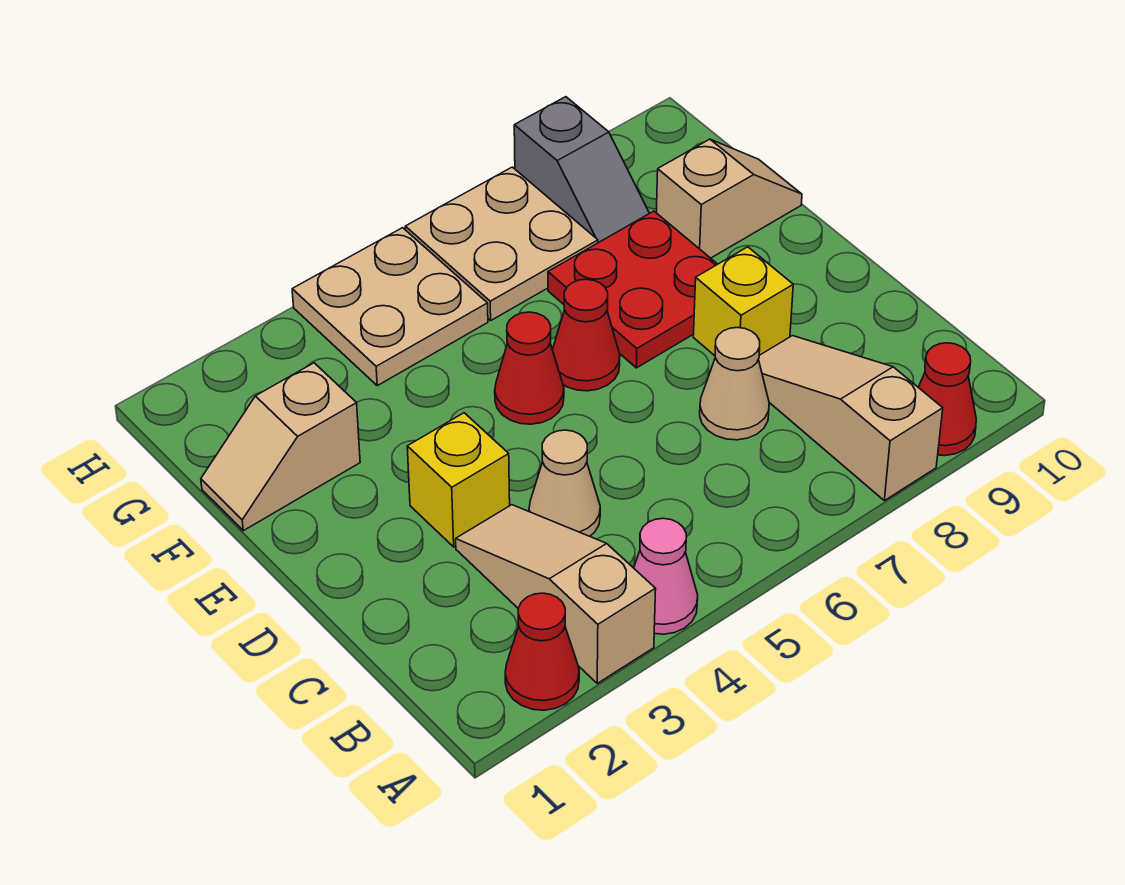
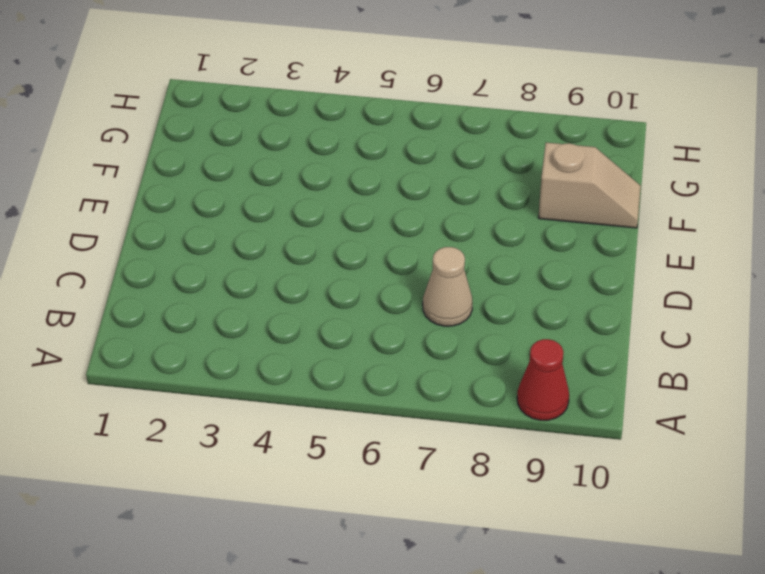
none -> red cone A2 level 1
none -> tan slope A3:C3 level 1 top A
none -> pink cone A4 level 1

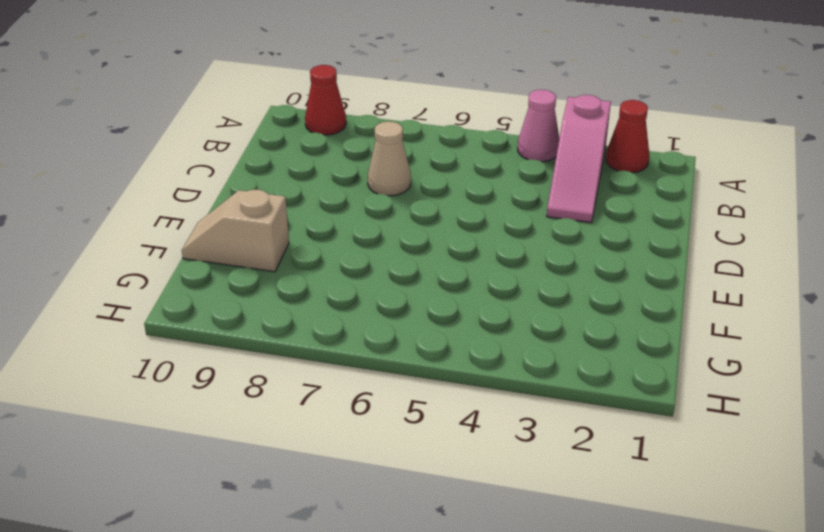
pink slope A3:C3 level 1 top A -> tan slope A3:C3 level 1 top A
none -> tan slope A8:C8 level 1 top A
none -> tan cone C4 level 1
none -> yellow brick D3 level 1

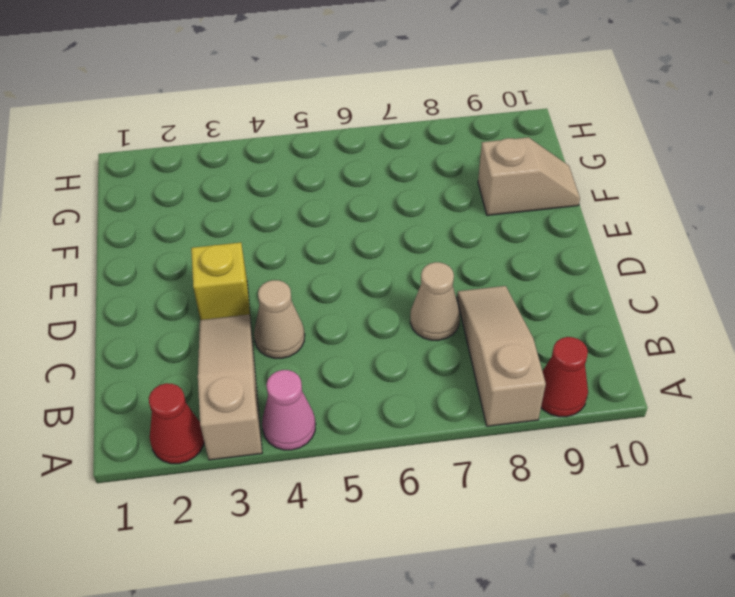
none -> yellow brick D8 level 1
none -> red cone E5 level 1
none -> red cone E6 level 1

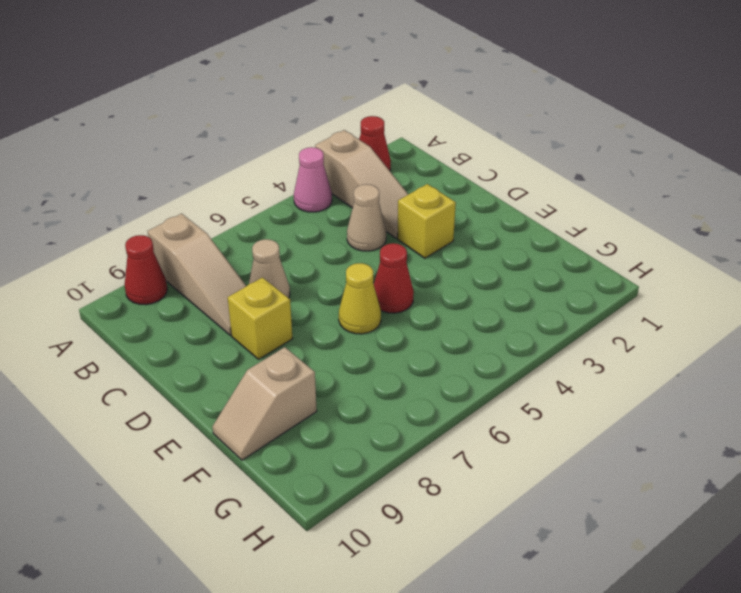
yellow cone E6 level 1 -> red cone E6 level 1
none -> red plate E7:F8 level 1
none -> tan slope F1:F2 level 1 top 2
none -> tan plate G4:H5 level 1

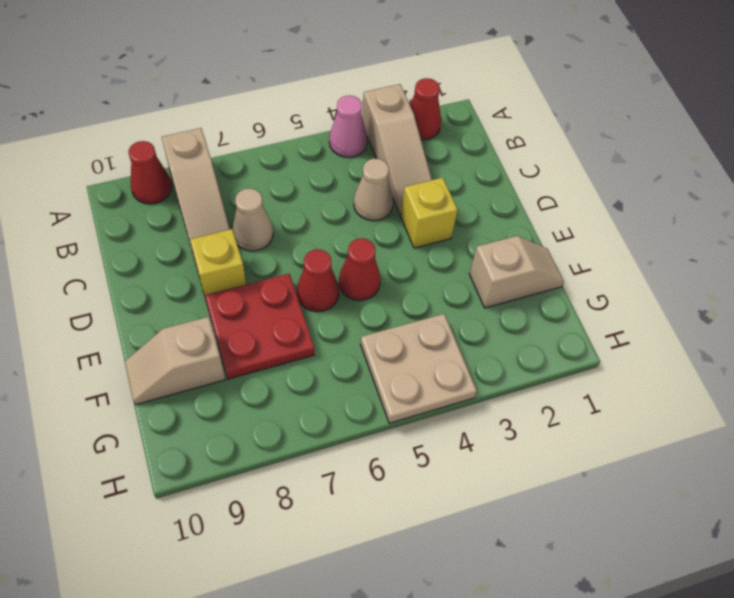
none -> tan plate G6:H7 level 1
none -> grey slope G8:H8 level 1 top H

